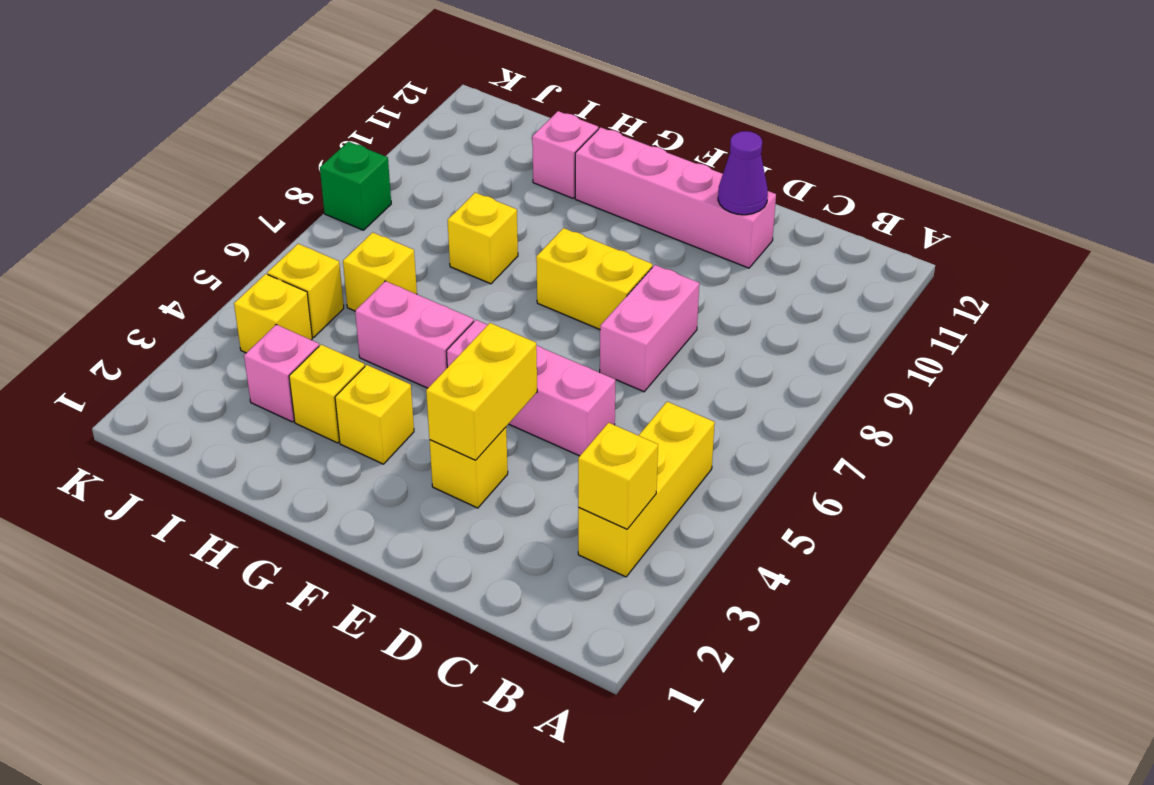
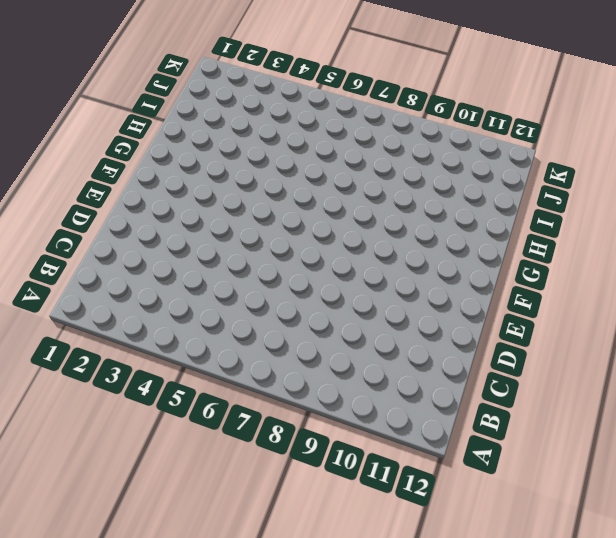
none -> yellow brick B3:B5 level 1
none -> pink brick D5:F5 level 1
none -> pink brick D7:D8 level 1

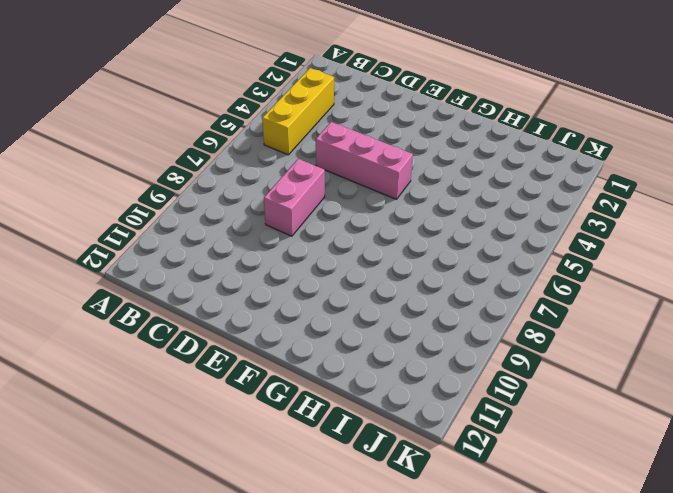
none -> pink brick D11:G11 level 1
none -> yellow brick E3 level 1
none -> yellow brick E8:F8 level 1

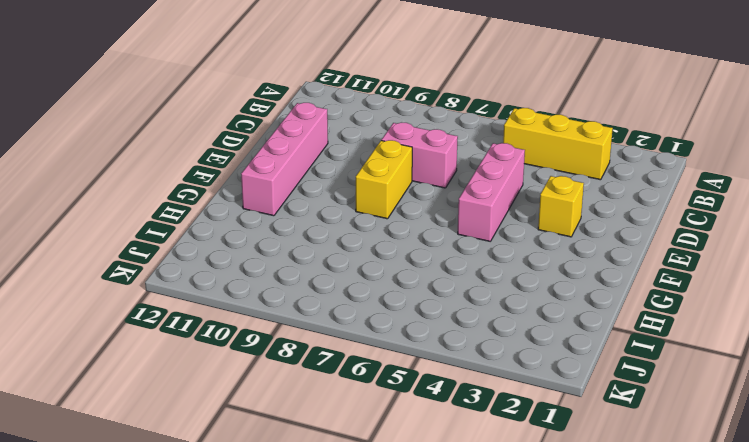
none -> yellow brick G3 level 1
none -> pink brick G5:H5 level 1
none -> yellow brick H3 level 1

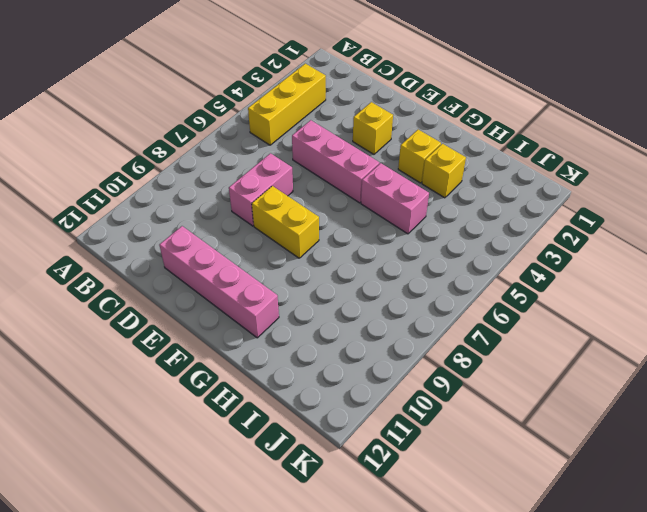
none -> yellow brick H8 level 1
none -> pink brick H11 level 1
none -> pink brick I3 level 1

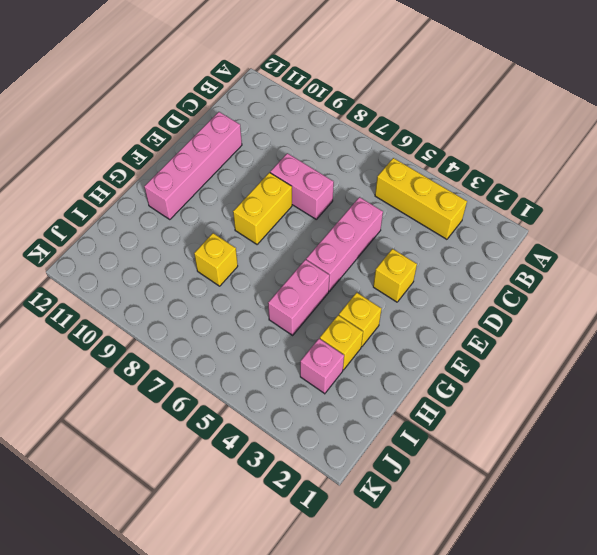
none -> pink brick H11 level 1
none -> yellow brick I6 level 1
none -> yellow brick J4 level 1

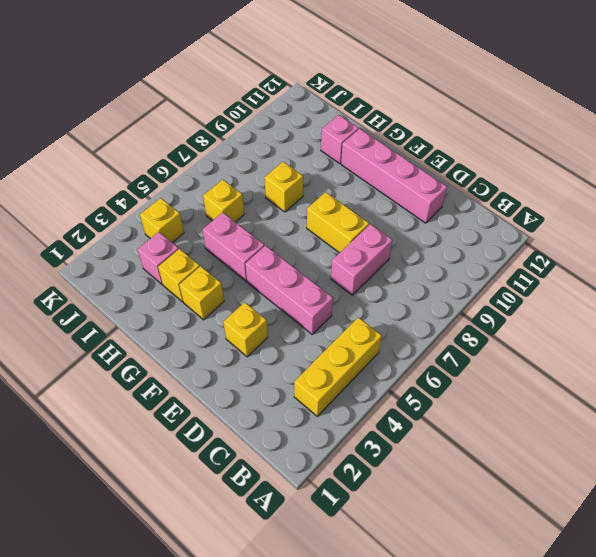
none -> yellow brick J5 level 1
none -> green brick K8 level 1
none -> yellow brick B3 level 2

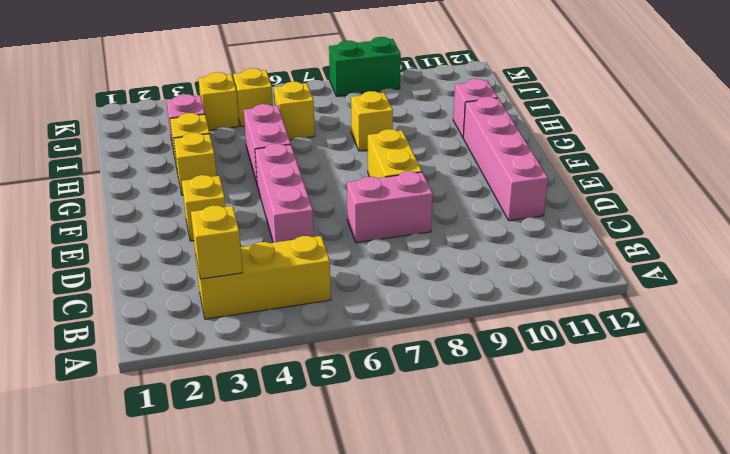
green brick K8:K9 level 1 -> green brick K8 level 1
none -> purple cone D11 level 2
none -> yellow brick E3:E4 level 2

